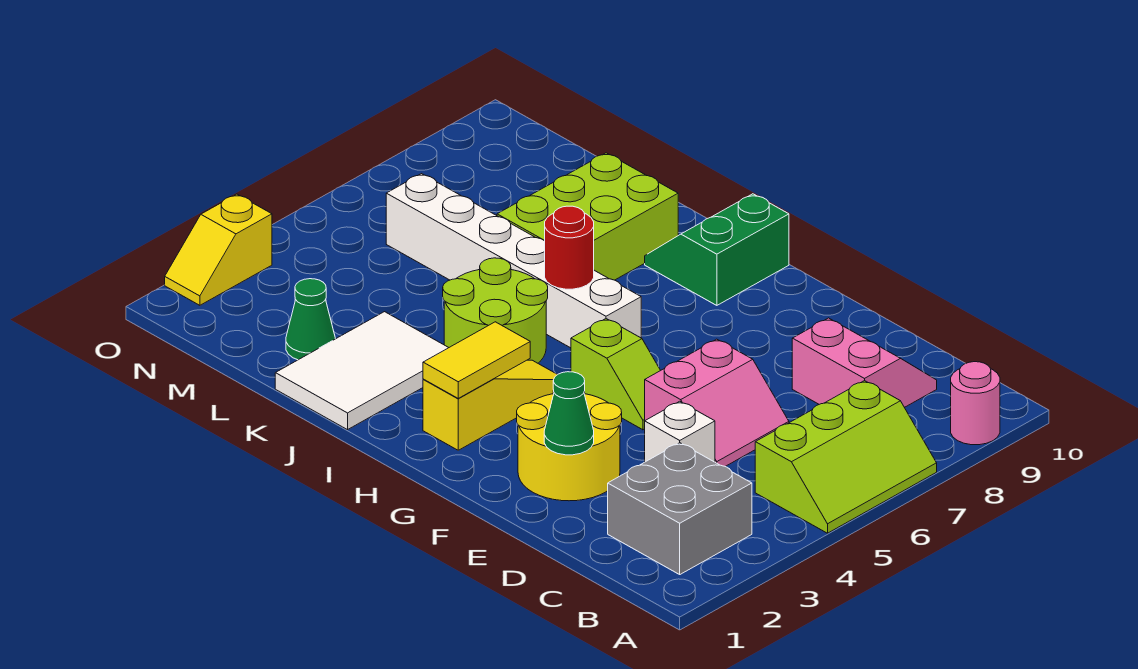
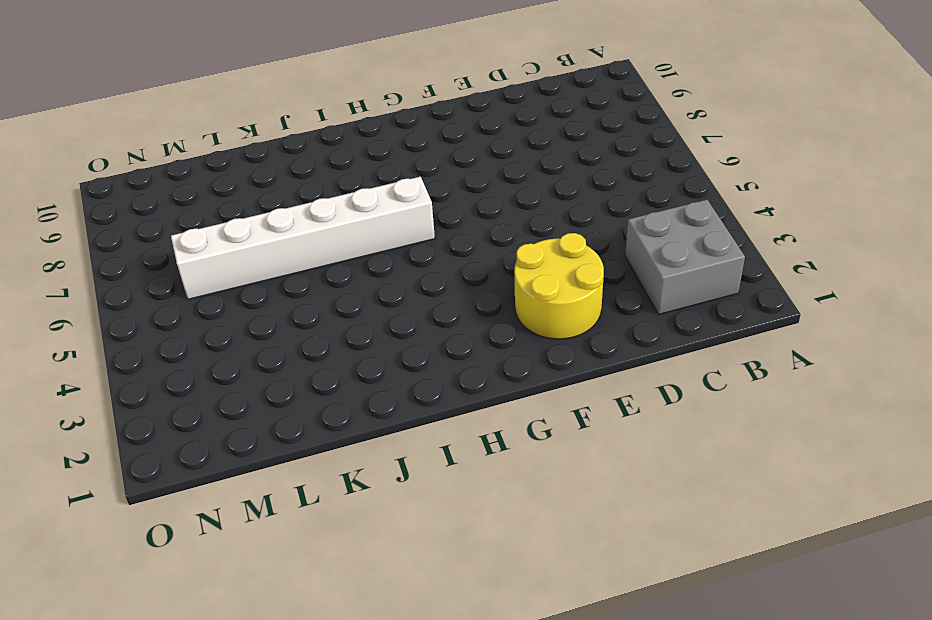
none -> lime slope A5:B7 level 1 top B
none -> pink round brick A9 level 1
none -> pink slope C8:D9 level 1 top 8

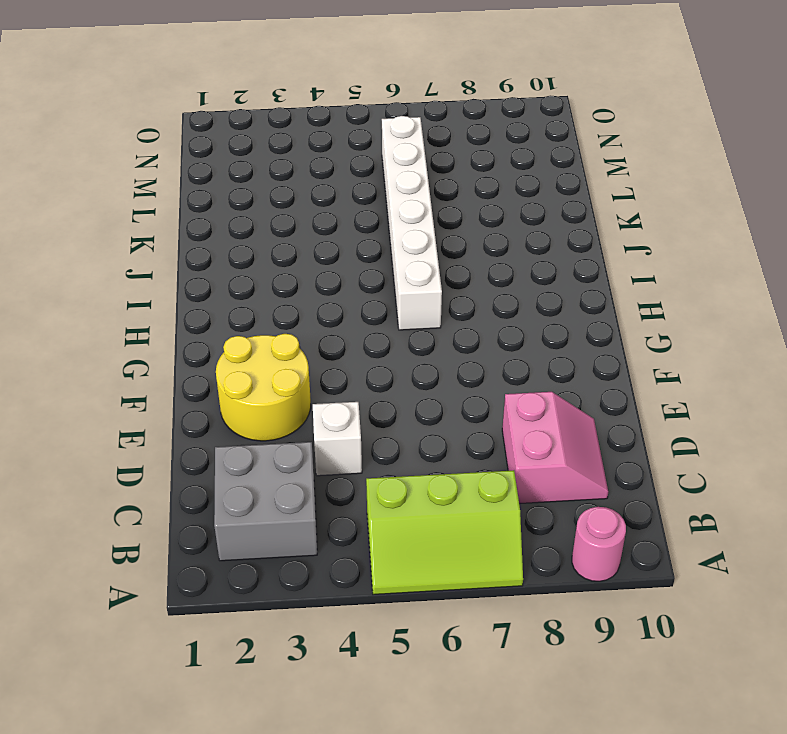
none -> pink slope D5:E6 level 1 top E
none -> lime slope F5:G5 level 1 top G
none -> yellow slope H2:H4 level 1 top 2

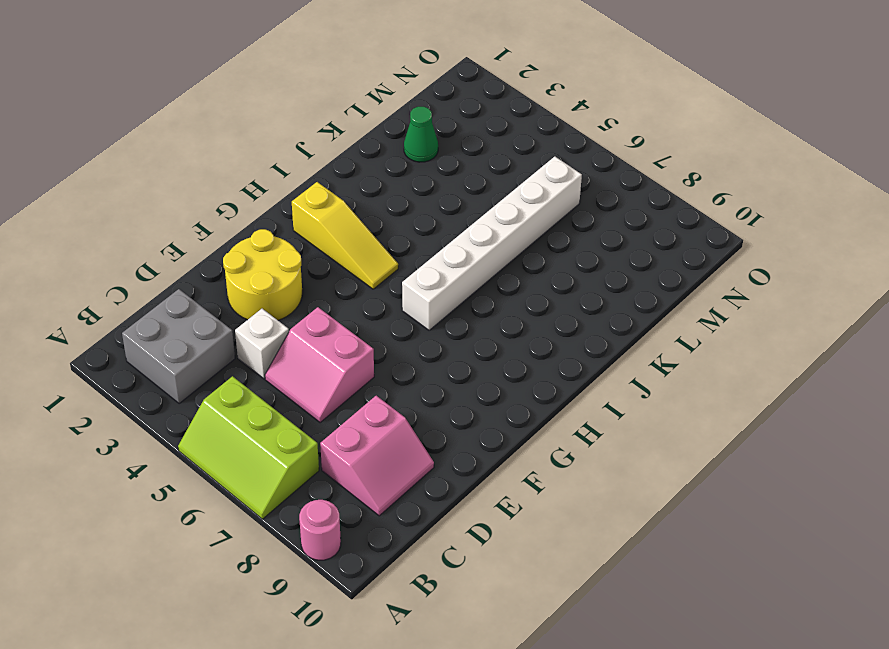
none -> lime slope F5:G5 level 1 top G
none -> green slope H9:I10 level 1 top H
none -> lime round brick I4:J5 level 1

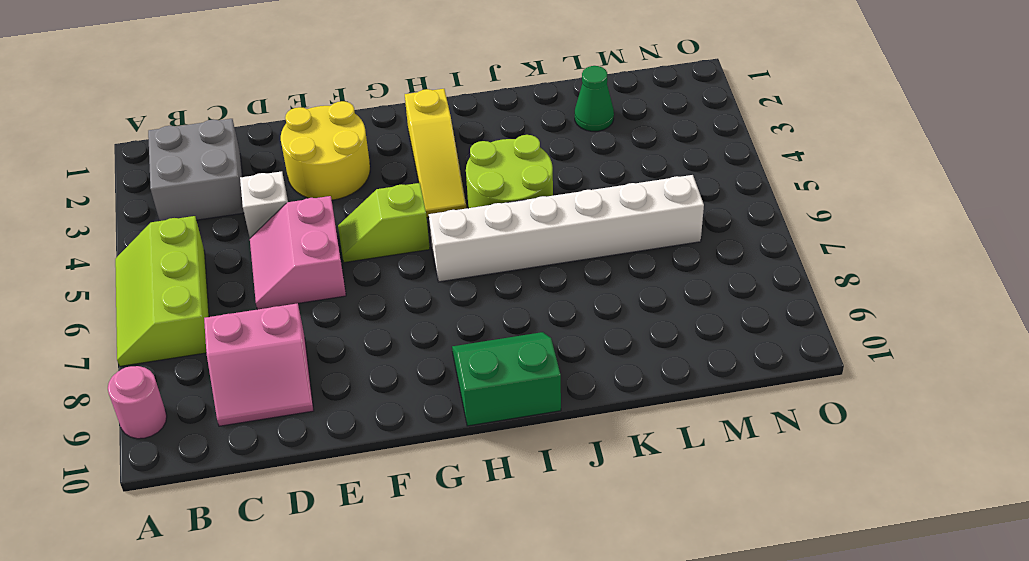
green slope H9:I10 level 1 top 10 -> green slope H9:I10 level 1 top H
none -> white tile J1:K3 level 1
none -> lime brick J7:K9 level 1
none -> yellow slope O2:O3 level 1 top 3

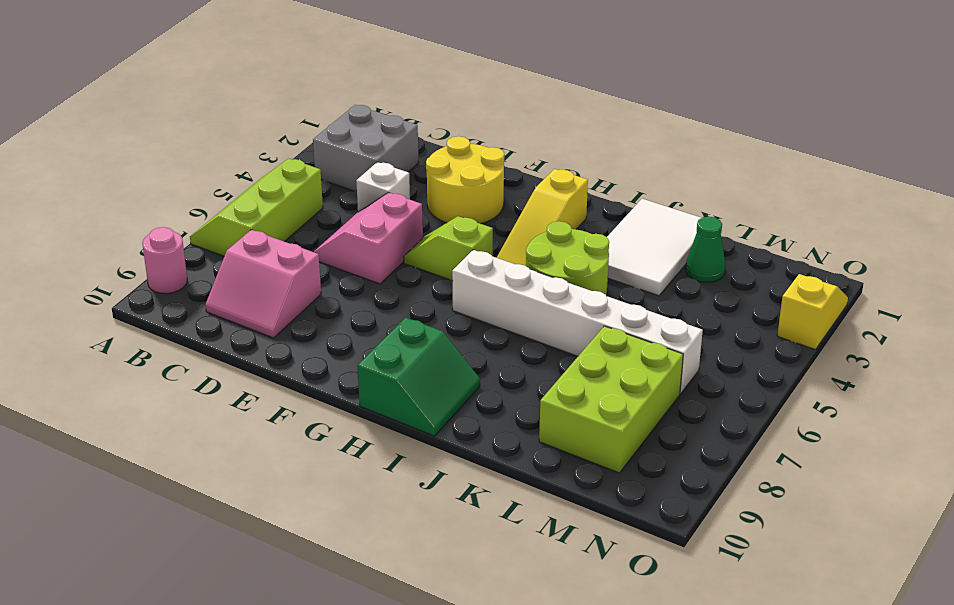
lime brick L7:M9 level 1 -> lime brick J7:K9 level 1
none -> green cone E2 level 2
none -> yellow tile H2:H3 level 2
none -> red round brick I6 level 2

